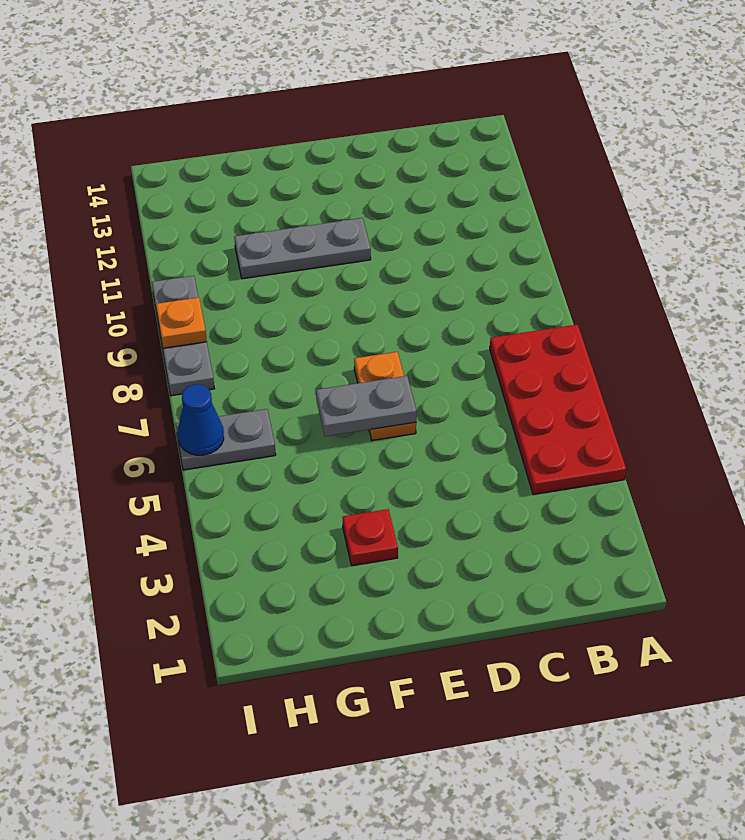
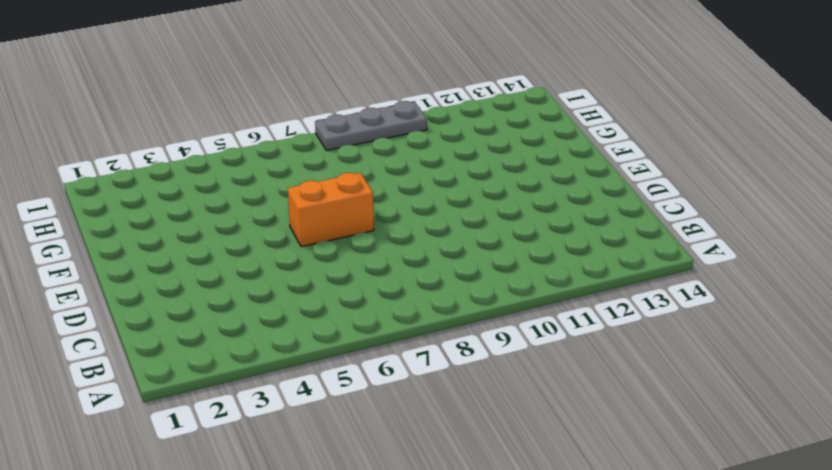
orange brick E6:E7 level 1 -> orange plate E6:E7 level 1
none -> red plate A4:B7 level 1
none -> grey plate E11:G11 level 1

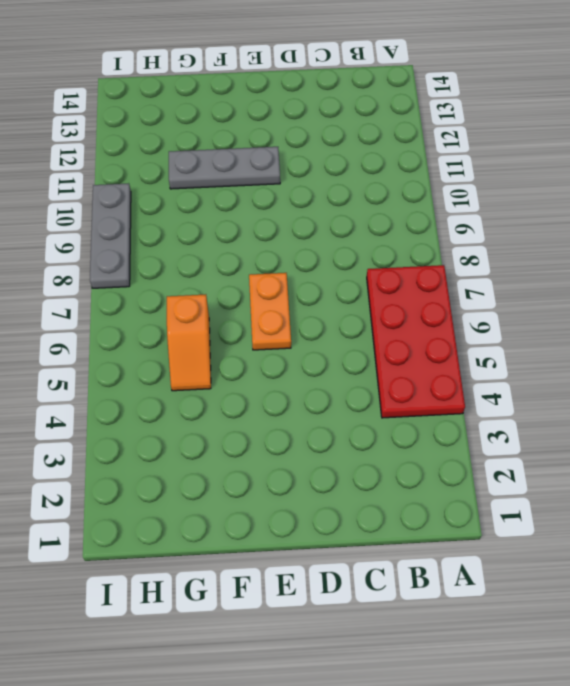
orange slope G5:G6 level 1 top 6 -> none
none -> red plate F3 level 1
none -> grey plate H6:I6 level 1

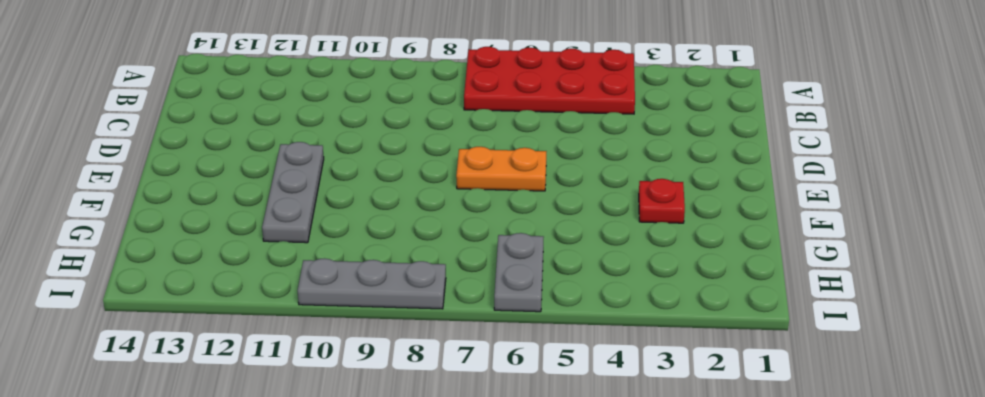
none -> grey plate E6:F6 level 2
none -> blue cone I6 level 2

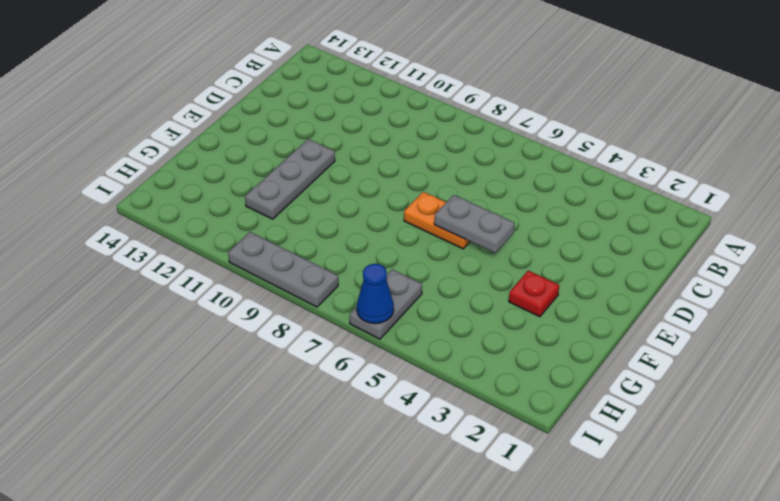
grey plate E5:E6 level 2 -> grey plate E6:F6 level 2
none -> red plate A4:B7 level 1
none -> orange plate I9 level 2

